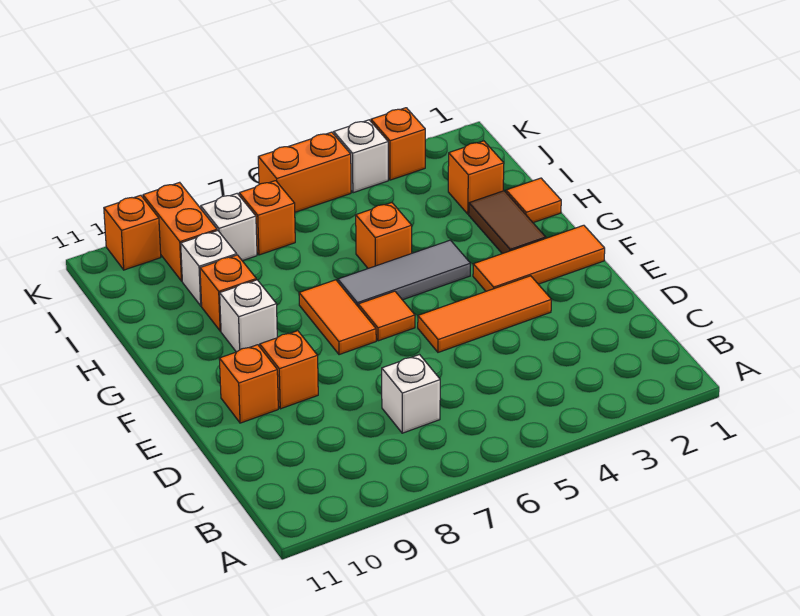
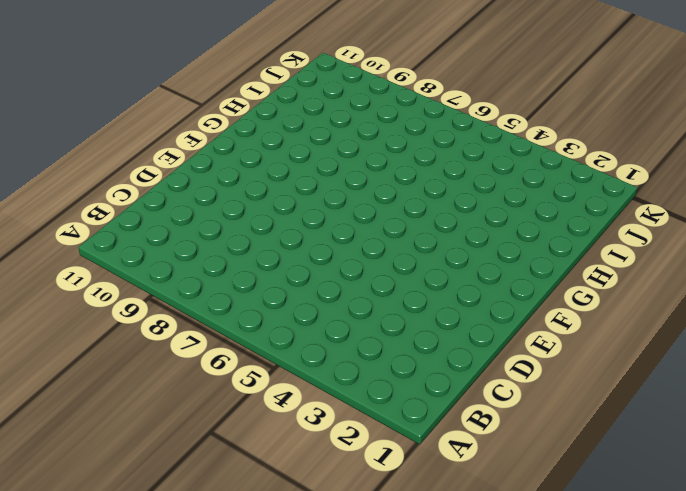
none -> white brick C7 level 1
none -> orange tile E3:E5 level 1
none -> orange brick E9 level 1

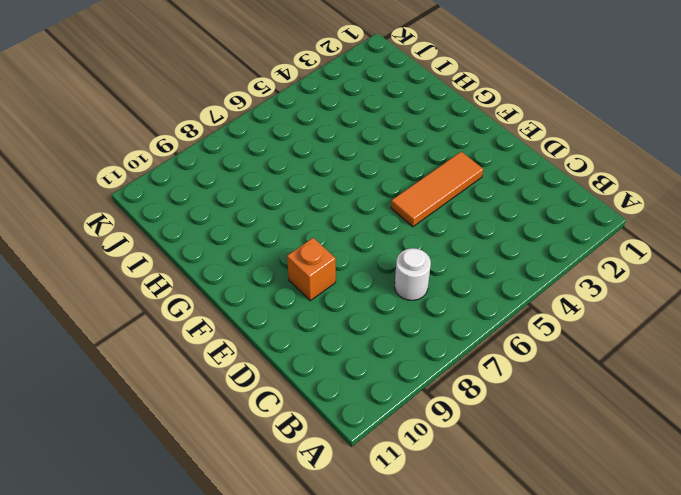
white round brick C7 level 1 -> white brick C7 level 1
none -> orange brick E10 level 1
none -> orange tile F1:F3 level 1
none -> orange tile F6 level 1

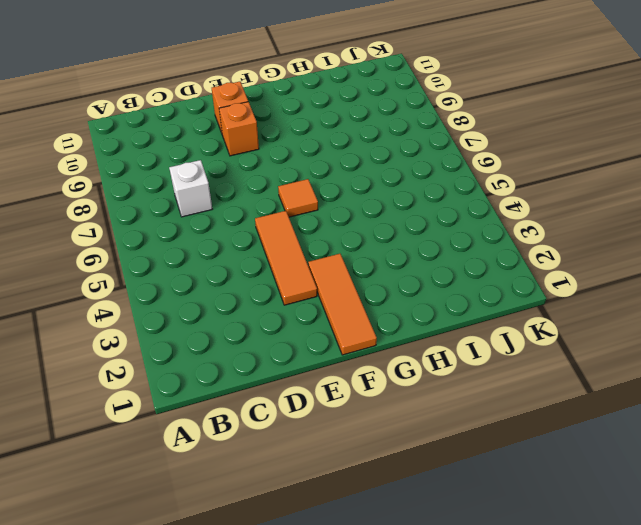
none -> orange tile F7:G7 level 1
none -> brown tile G2:H2 level 1
none -> grey tile G4:G6 level 1

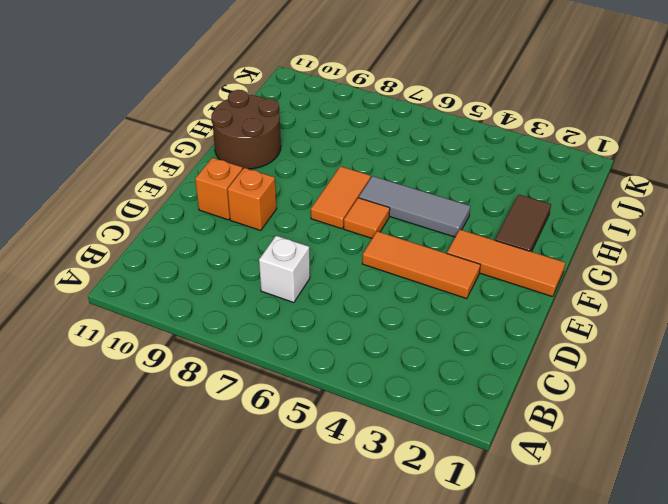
brown round brick G10:H11 level 1 -> none
none -> white brick G9 level 1
none -> orange tile H1 level 1
none -> orange brick H5 level 1

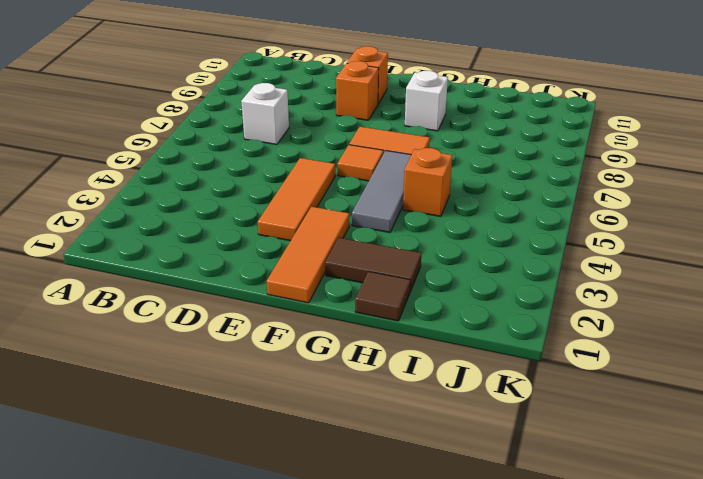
brown tile H1 level 1 -> orange tile H1 level 1
none -> orange brick H9 level 1
none -> orange brick I2 level 1
none -> white brick I9 level 1

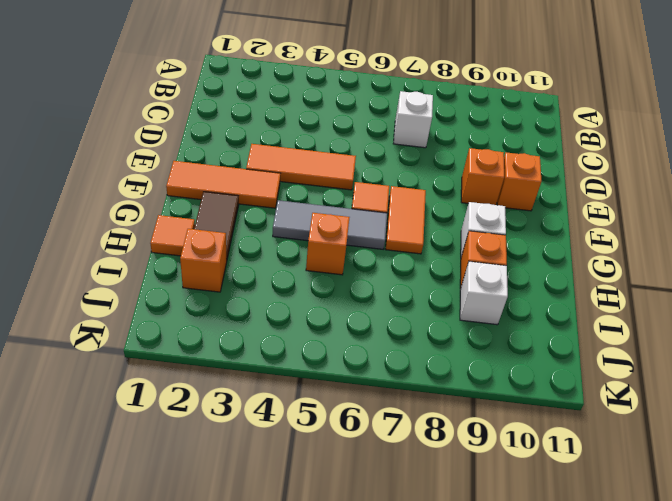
none -> orange brick J7 level 1
none -> white brick J8 level 1
none -> orange brick J9:K9 level 1

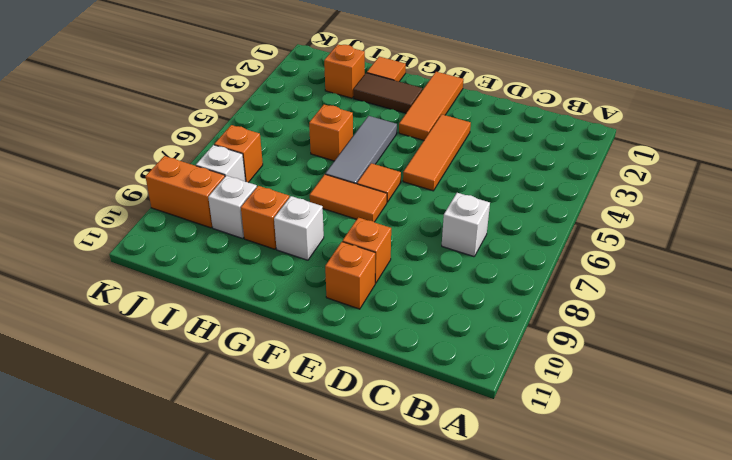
none -> orange brick K3 level 1
none -> white brick K4 level 1
none -> orange brick K5:K6 level 1

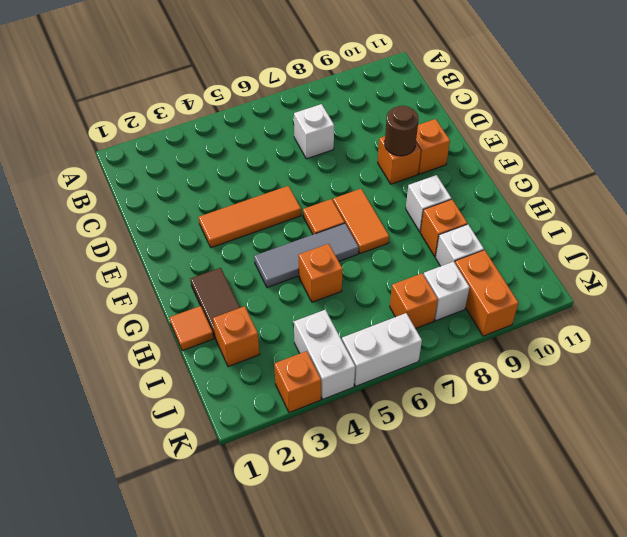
brown round brick E9 level 2 -> none
white brick J4:K4 level 1 -> white brick K4 level 1
white brick K5:K6 level 1 -> orange brick K5:K6 level 1
none -> orange tile F1:F3 level 1
none -> orange brick K10 level 1

